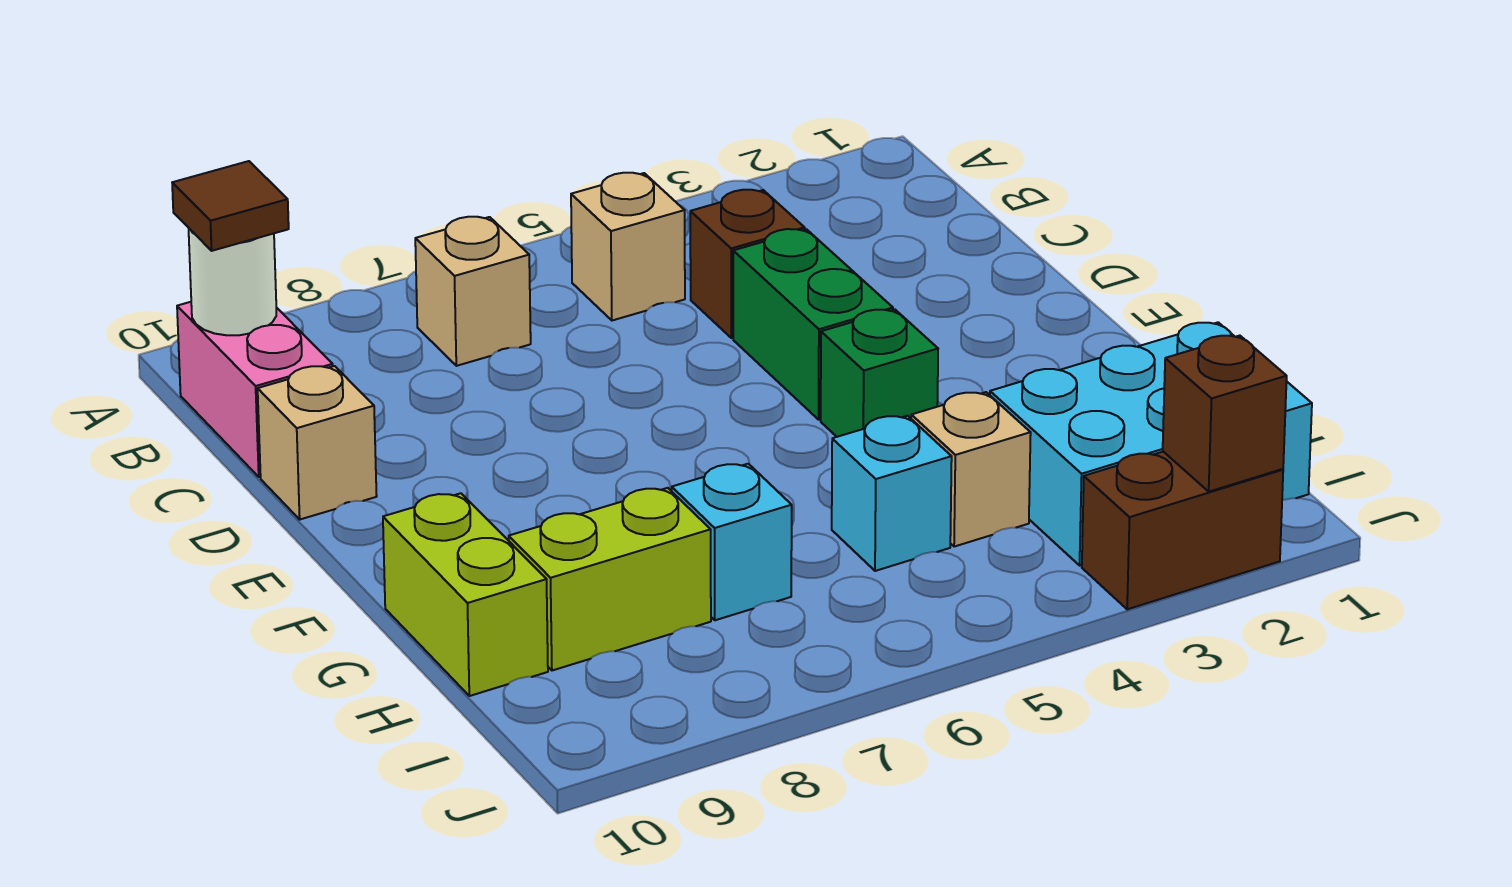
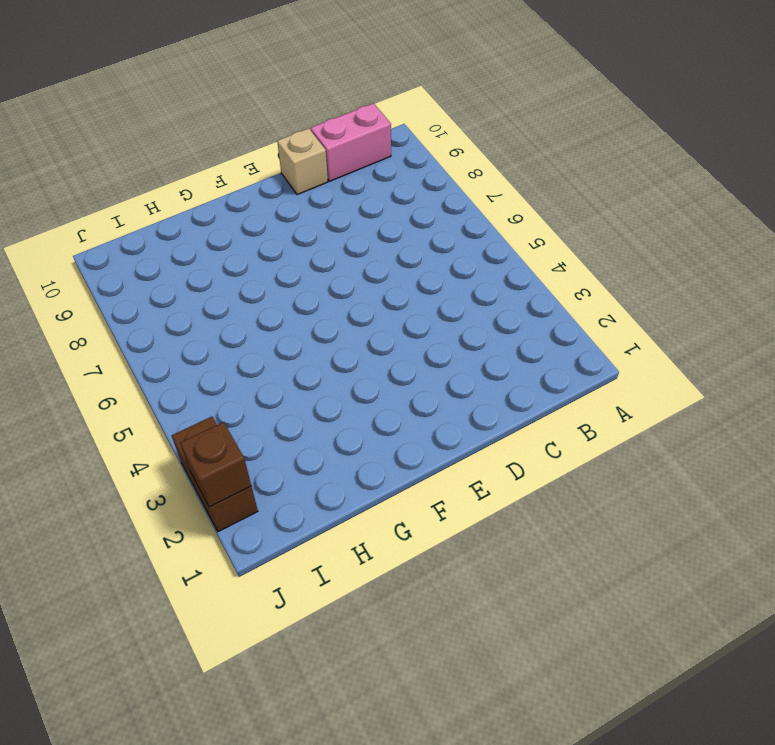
none -> tan brick B5 level 1
none -> tan brick B7 level 1
none -> brown brick C4 level 1

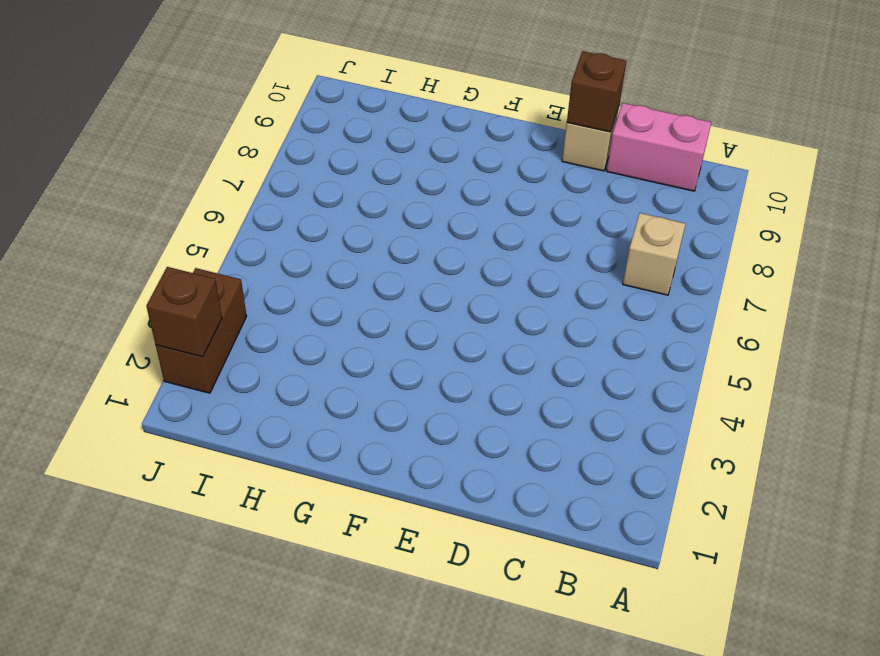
brown brick D10 level 2 -> brown brick C4 level 1
none -> tan brick B5 level 1
none -> green brick D4:E4 level 1
none -> green brick F4 level 1

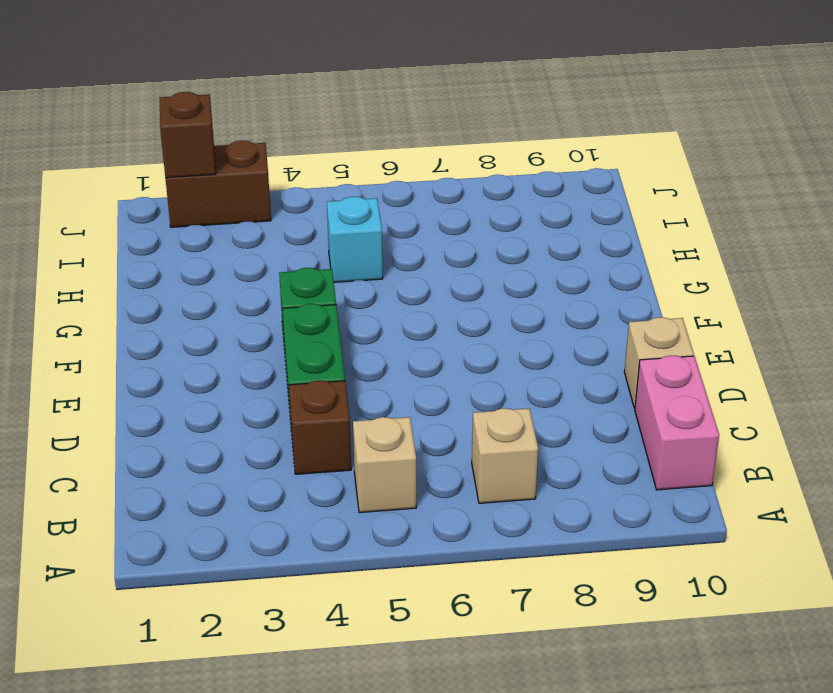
none -> lime brick G10:H10 level 1
none -> cyan brick H1:I3 level 1
none -> tan brick H4 level 1

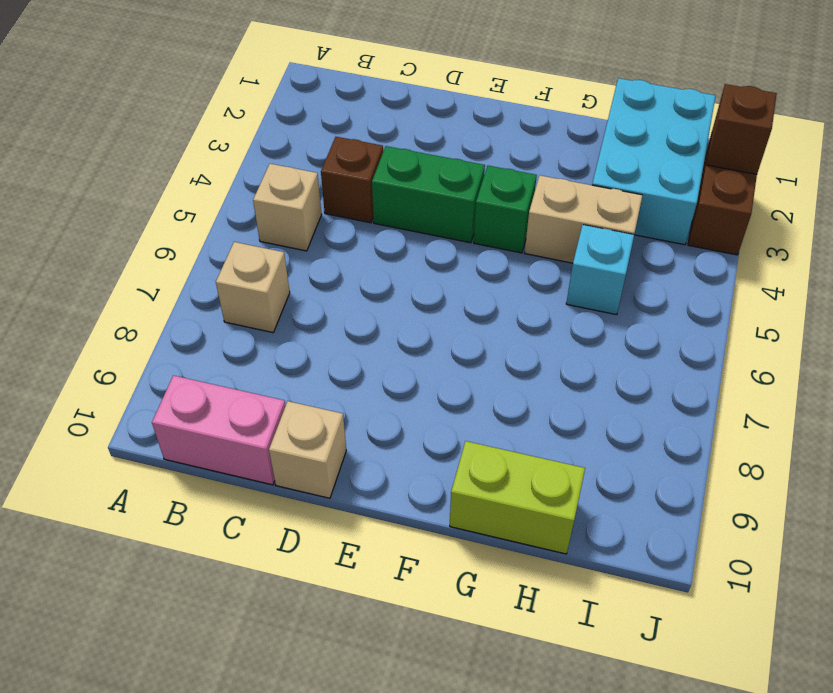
tan brick G4:H4 level 1 -> tan brick H4 level 1
none -> cyan brick H7 level 1
none -> lime brick H8:H9 level 1
none -> white round brick B10 level 2

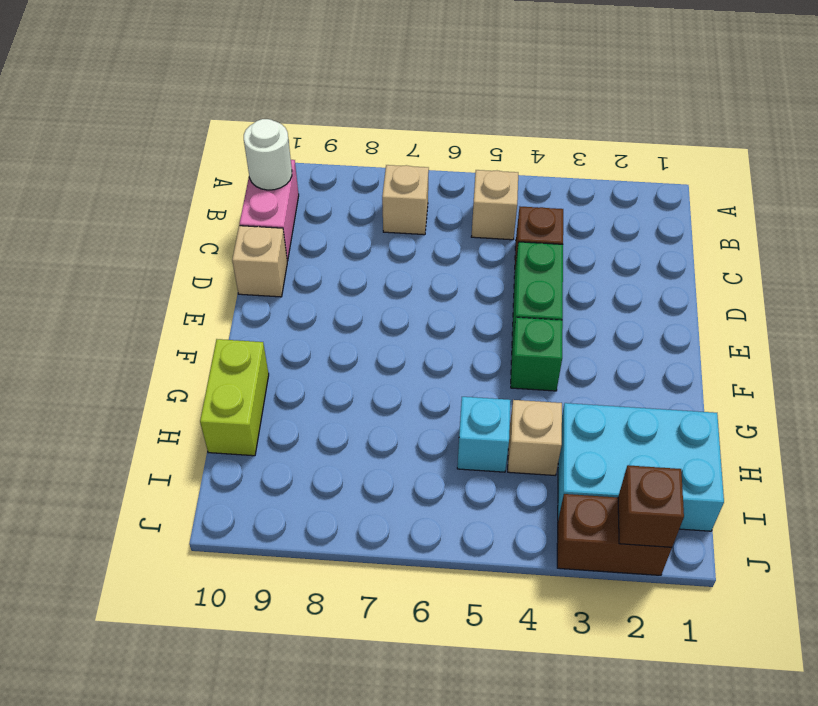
none -> cyan brick H7 level 1
none -> lime brick H8:H9 level 1
none -> brown tile B10 level 3

